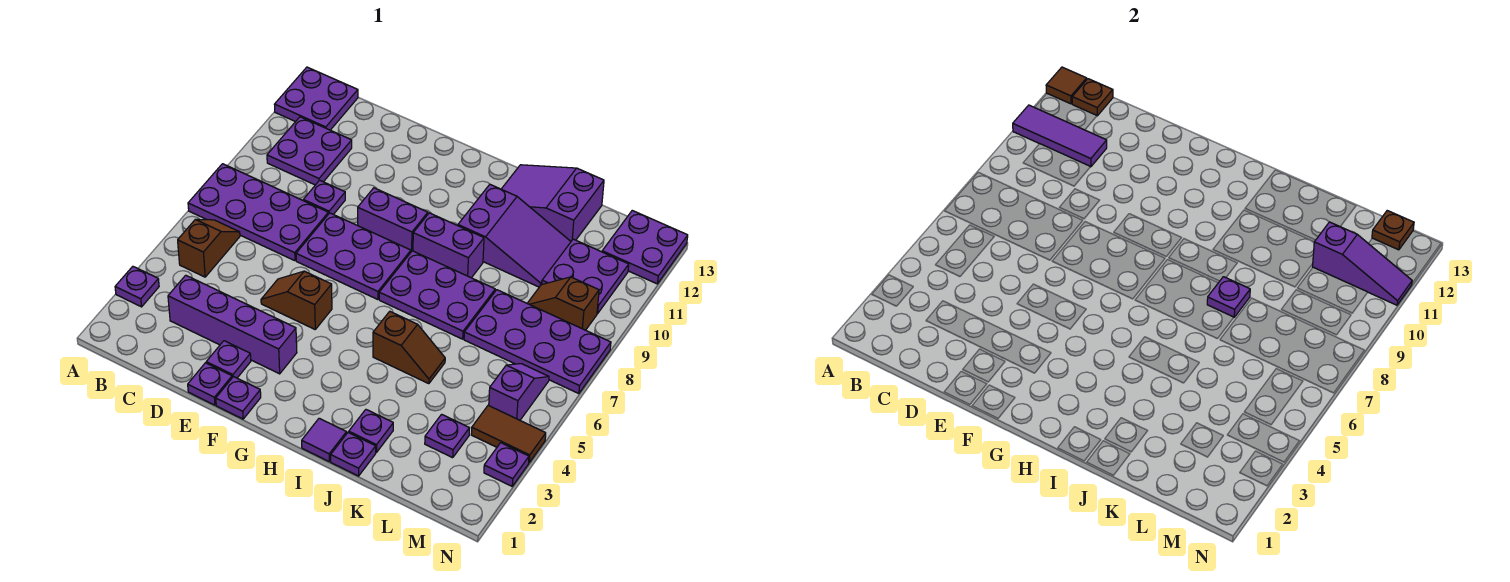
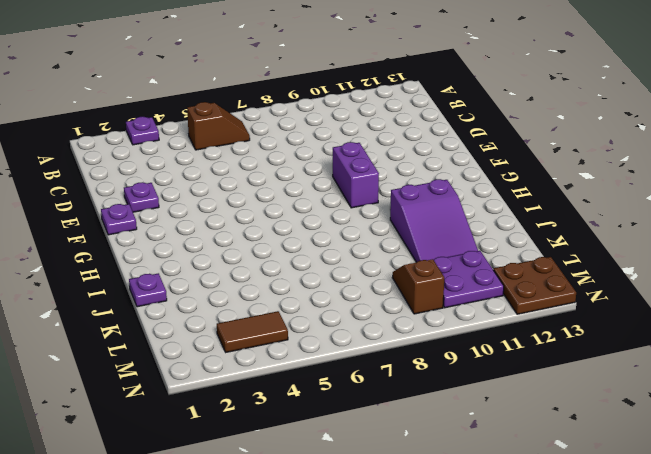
brown tile M3:M4 level 1 -> brown tile M4:N4 level 1
brown plate M12:N13 level 1 -> purple plate M12:N13 level 1
none -> purple plate A7:D8 level 1
none -> purple plate A12:B13 level 1
none -> purple plate B10:C11 level 1
none -> purple brick C3:F3 level 1

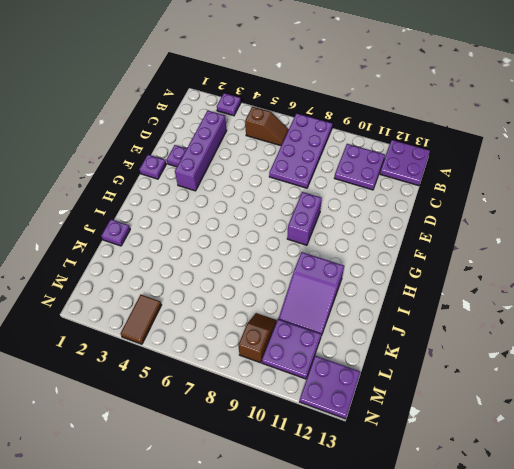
none -> purple plate D9 level 1
none -> purple plate E1 level 1
none -> brown slope E5:F5 level 1 top F
none -> purple plate E7:G8 level 1

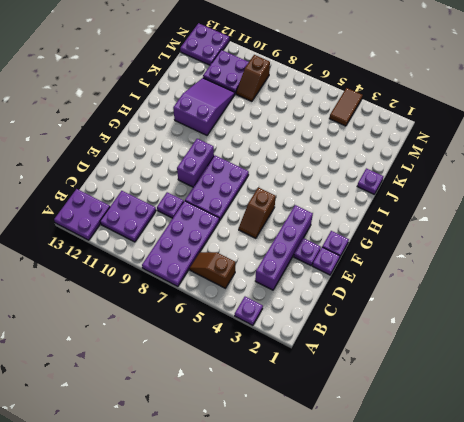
none -> purple plate H7:J8 level 1
none -> purple brick H9:I9 level 1
none -> purple tile I1 level 1
none -> brown slope I5:J5 level 1 top I

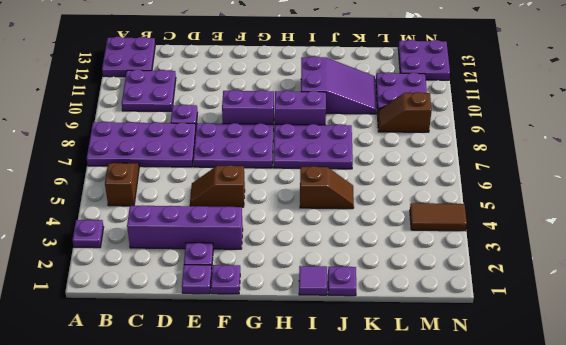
none -> purple slope I12:K13 level 1 top K
none -> purple plate J2 level 1
none -> purple plate K7:N8 level 1
none -> purple plate L3 level 1

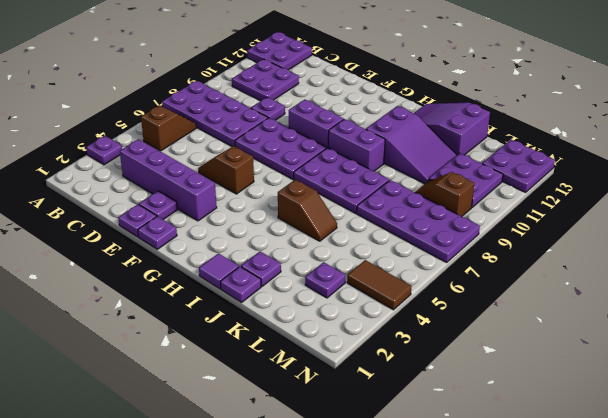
none -> purple slope M5:M6 level 1 top 5
none -> purple plate N3 level 1
none -> purple tile A11:C11 level 2
none -> brown tile A13 level 2

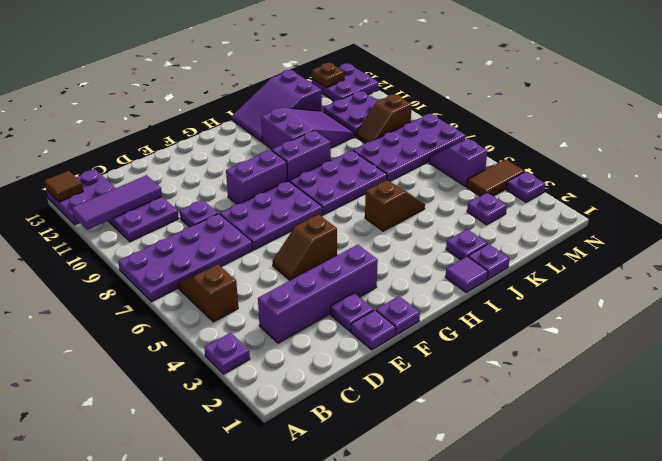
none -> brown plate B13 level 2
none -> purple plate J8 level 2
none -> purple slope L11:N11 level 2 top L

